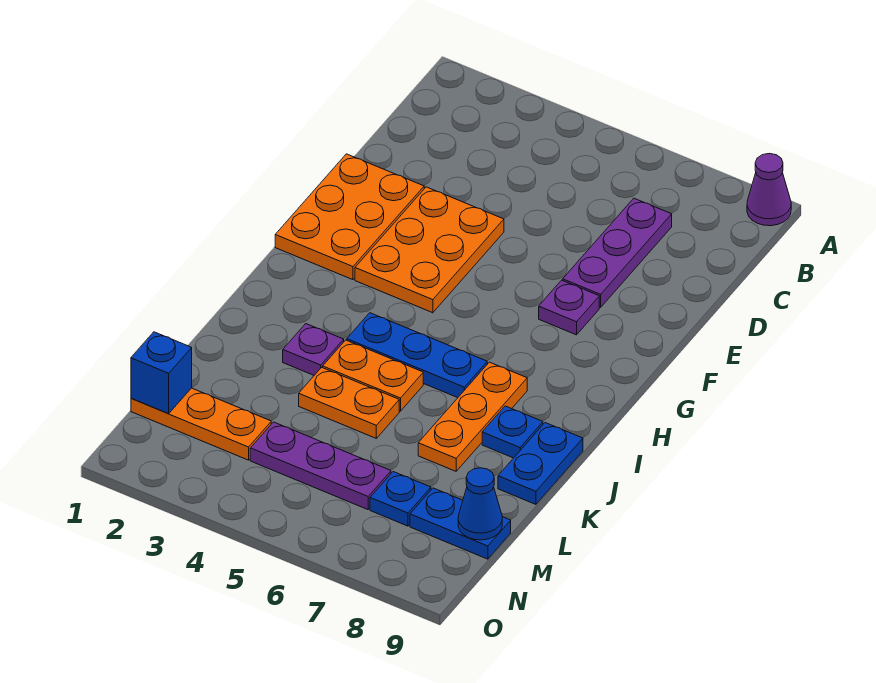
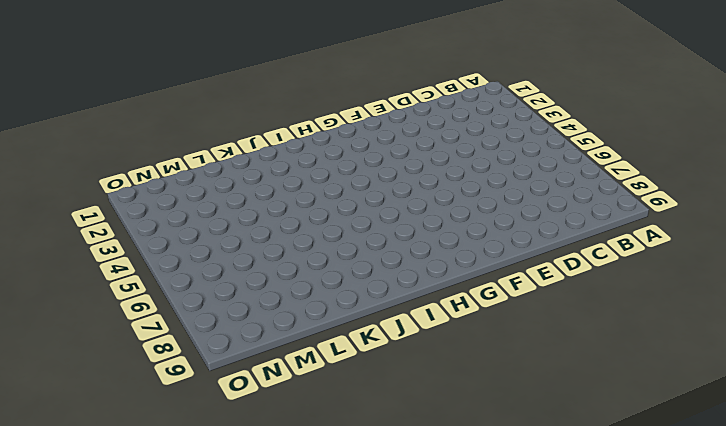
none -> purple cone A9 level 1
none -> purple plate C7:E7 level 1
none -> orange plate E1:G2 level 1

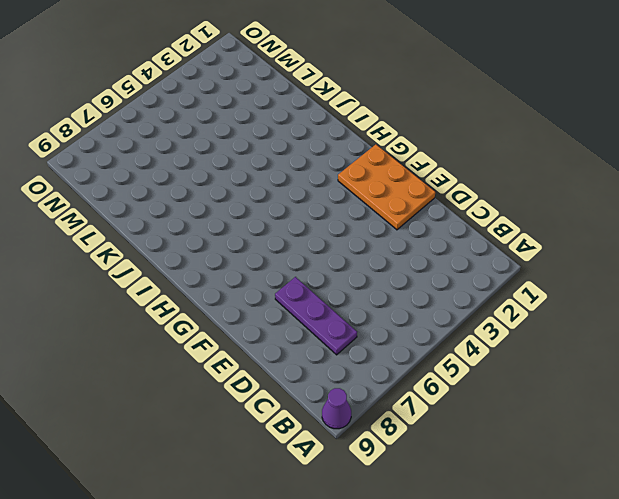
none -> orange plate E3:G4 level 1
none -> purple plate F7 level 1
none -> blue plate I4:I6 level 1

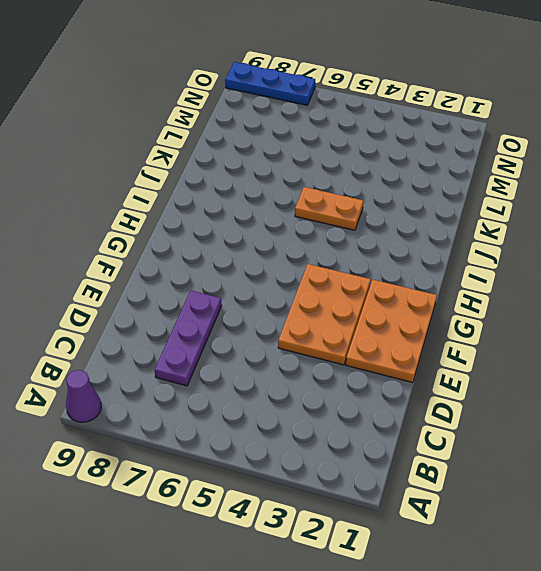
blue plate O7:O9 level 1 -> blue plate I4:I6 level 1
none -> purple plate F7 level 1
none -> orange plate I7:K7 level 1
none -> purple plate J3 level 1

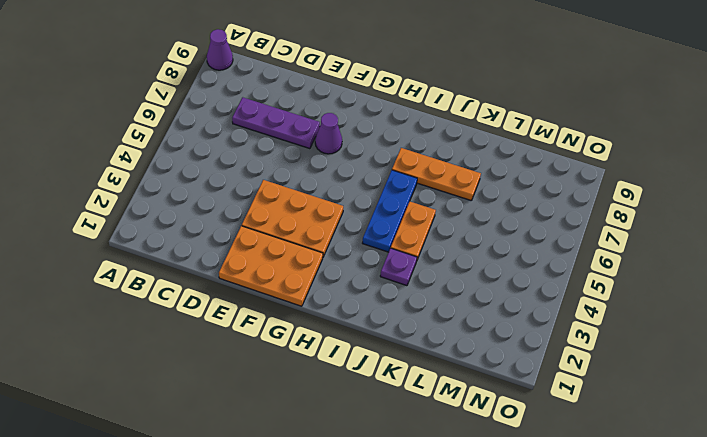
purple cone F7 level 1 -> purple plate F7 level 1
none -> blue plate J8 level 1
none -> blue plate J9:K9 level 1
none -> orange plate K4:K5 level 1

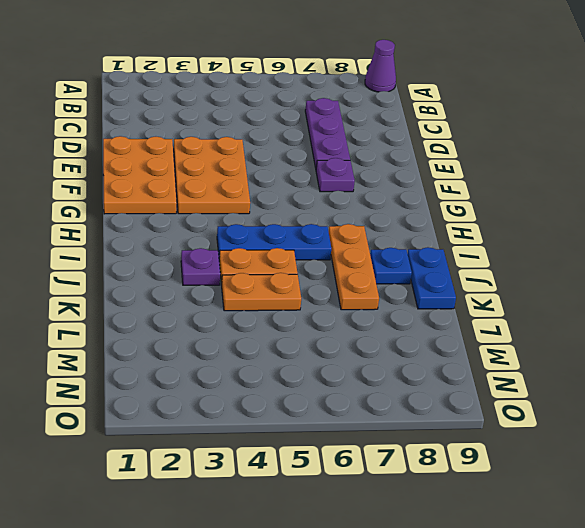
none -> orange plate M1:M3 level 1
none -> purple plate M4:M6 level 1
none -> blue plate M7 level 1

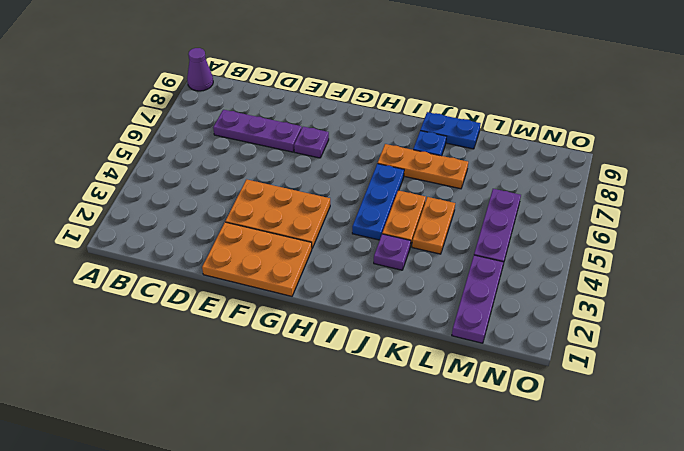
purple plate M1:M3 level 1 -> orange plate M1:M3 level 1
none -> blue plate M7 level 1
none -> blue plate M8:M9 level 1
none -> blue brick M1 level 2

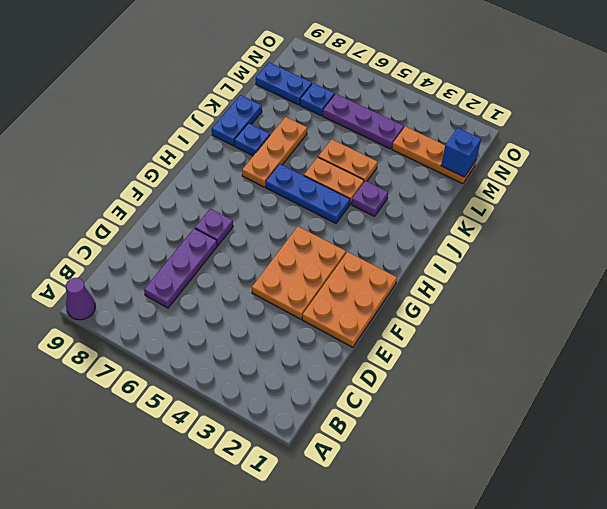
none -> blue cone M9 level 2

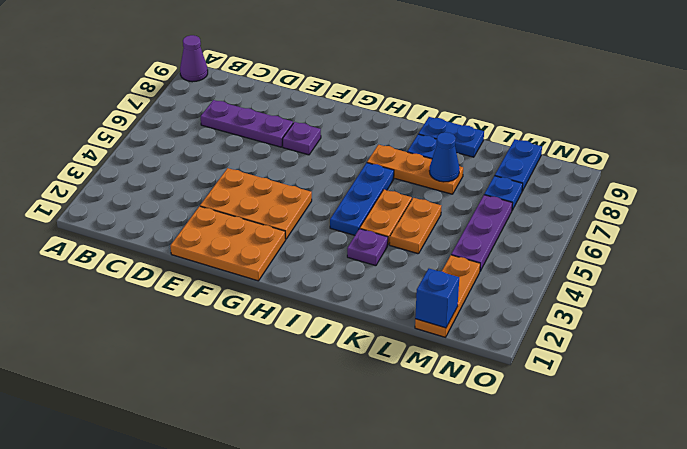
blue cone K7 level 2 -> blue cone M9 level 2

